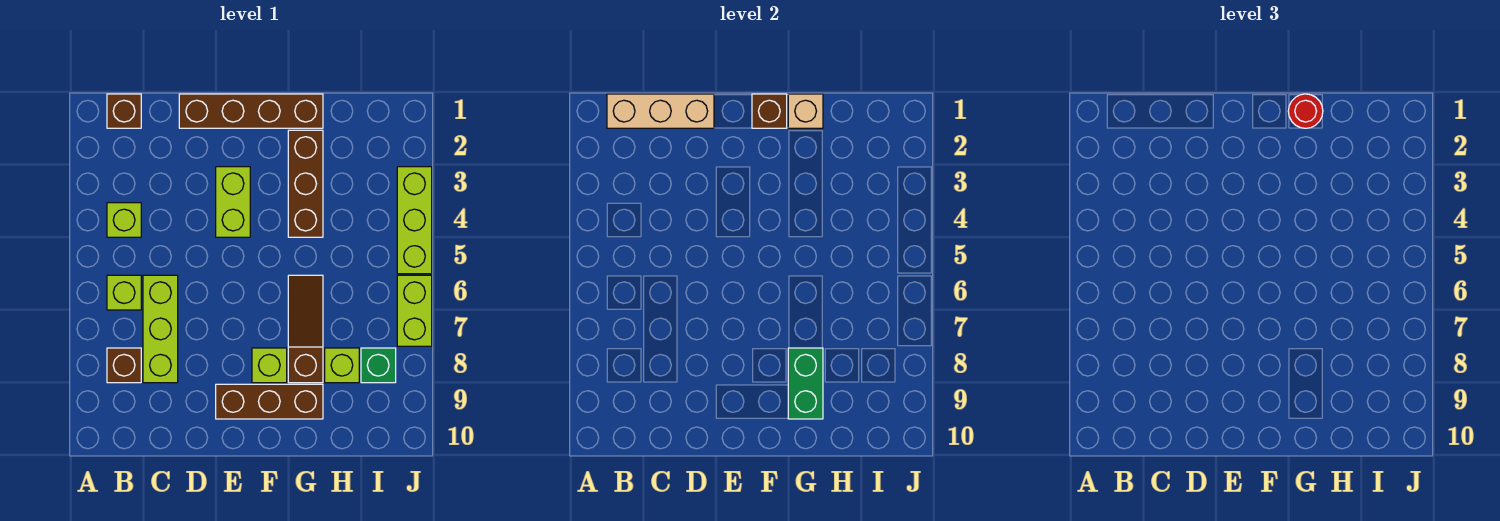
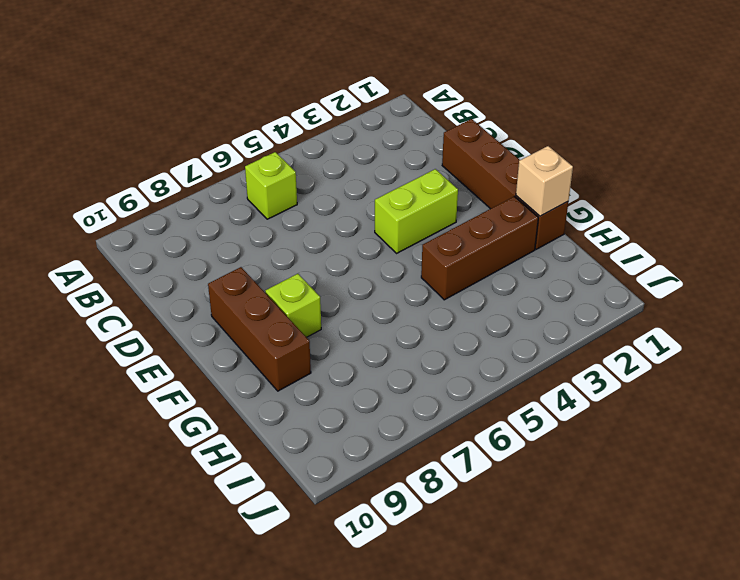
none -> brown brick B1 level 1
none -> lime brick B4 level 1
none -> brown brick B8 level 1

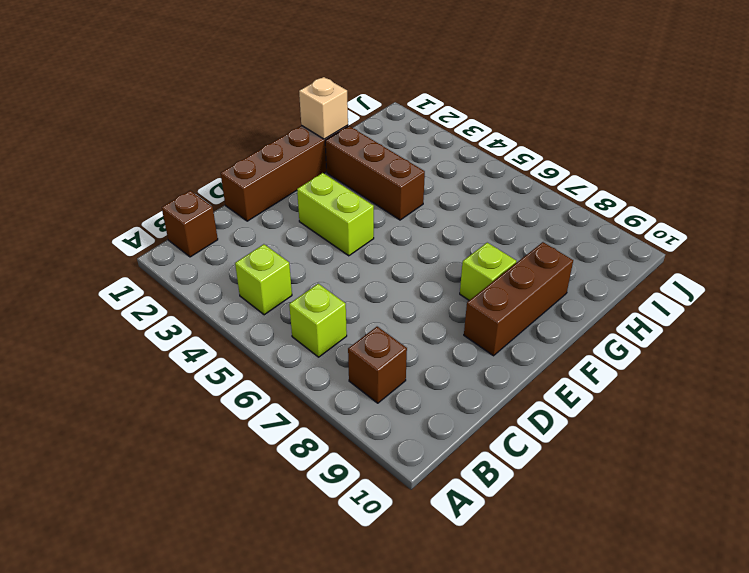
none -> lime brick C6:C8 level 1
none -> brown slope G6:G8 level 1 top 8
none -> lime brick H8 level 1

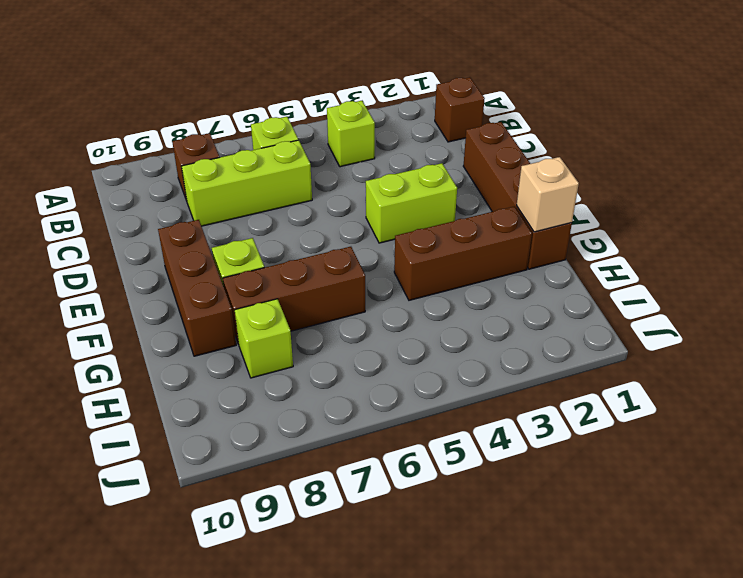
brown brick G6:G8 level 1 -> brown slope G6:G8 level 1 top 8
none -> green brick I8 level 1
none -> lime brick J3:J5 level 1
none -> lime brick J6:J7 level 1

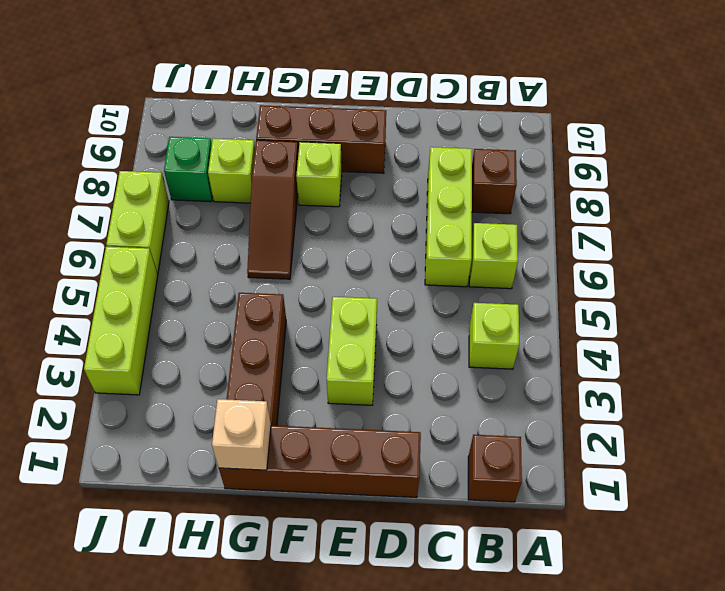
none -> tan brick B1:D1 level 2
none -> brown brick F1 level 2
none -> green brick G8:G9 level 2

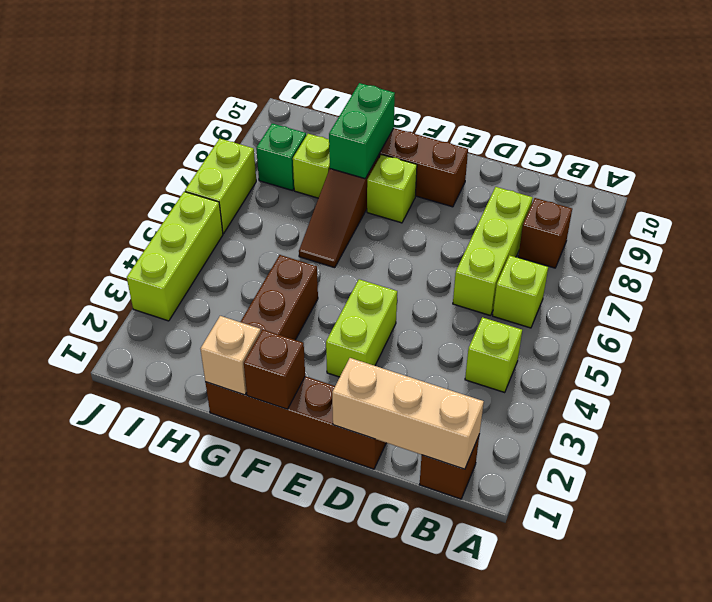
none -> red round brick G1 level 3

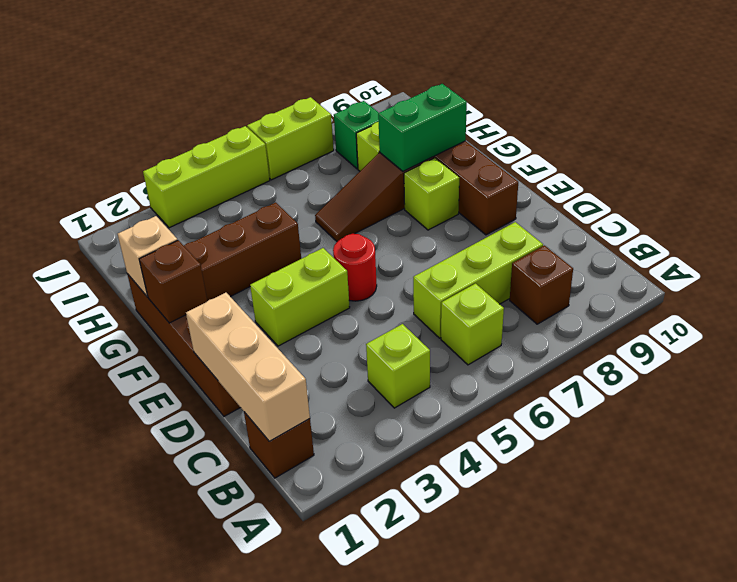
red round brick E5 level 1 -> red round brick G1 level 3

